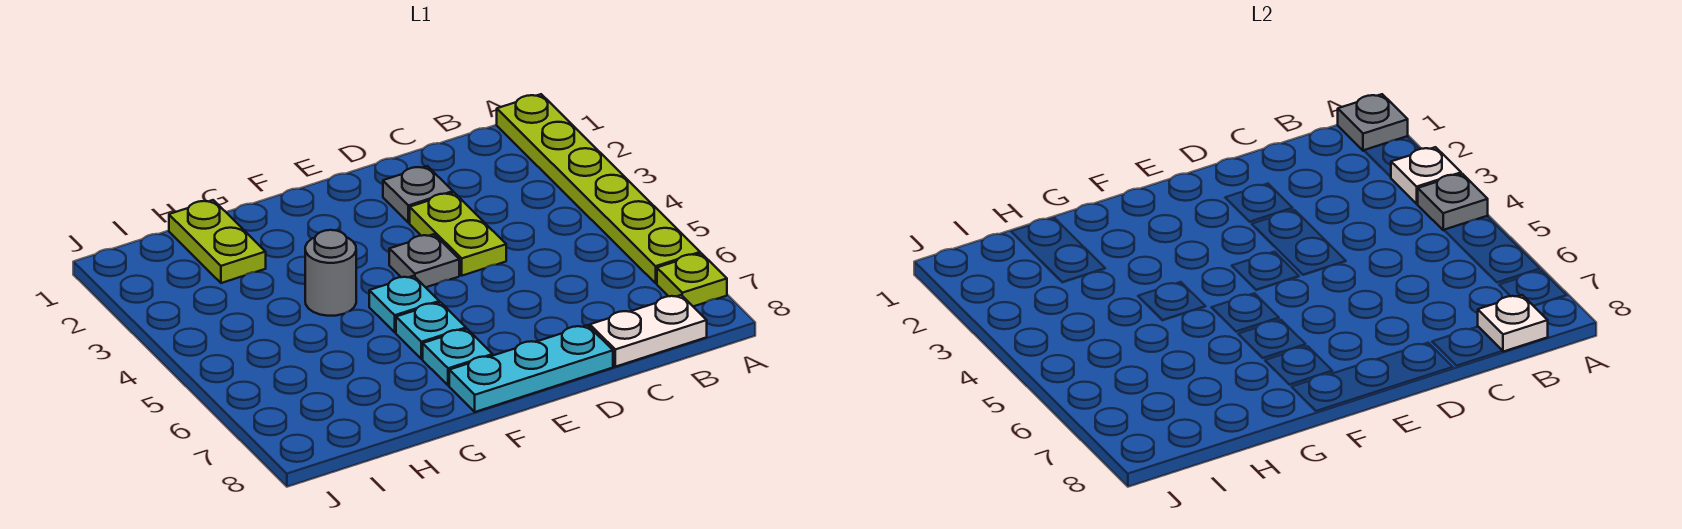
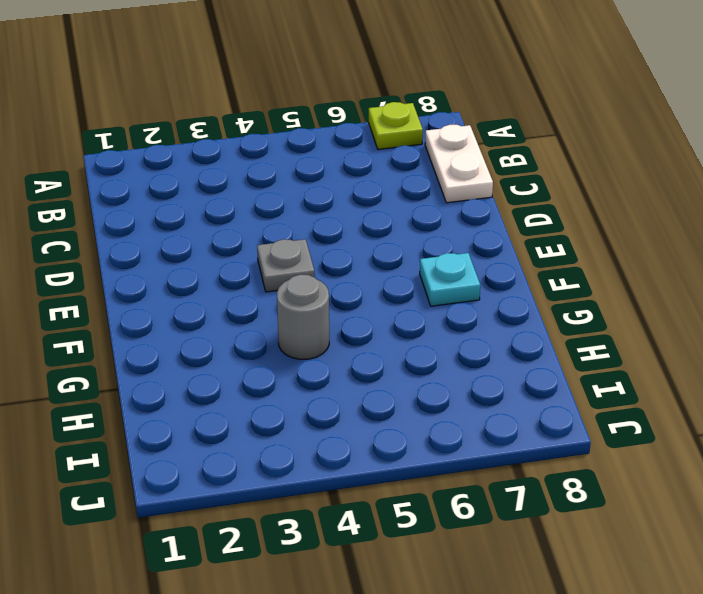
none -> lime plate A1:A6 level 1
none -> grey plate D2 level 1
none -> lime plate D3:D4 level 1

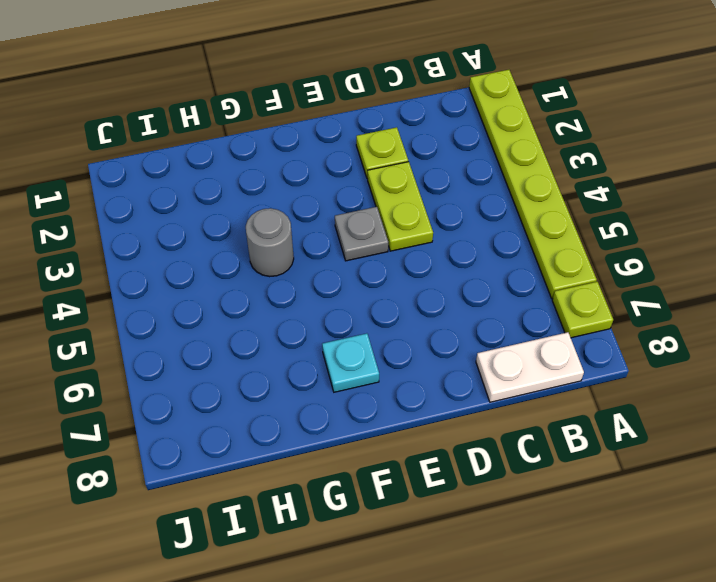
lime plate D2 level 1 -> grey plate D2 level 1
none -> cyan plate D8:F8 level 1
none -> cyan plate F5 level 1
none -> cyan plate F6 level 1

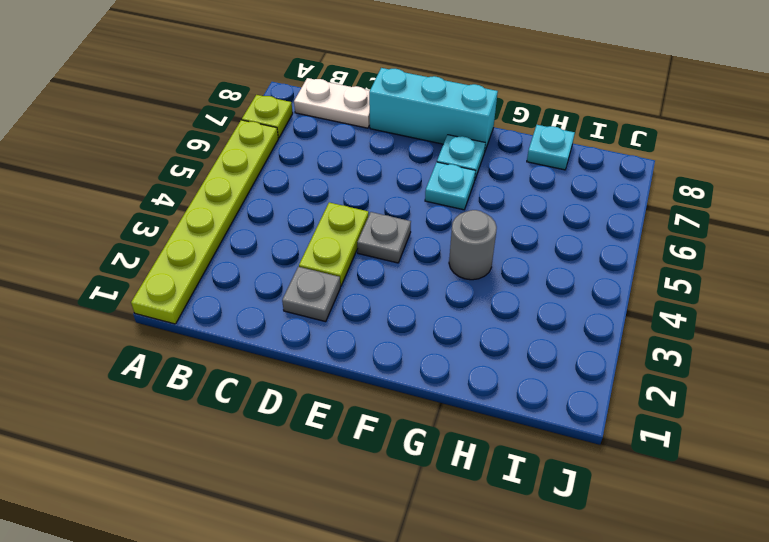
cyan brick D8:F8 level 1 -> cyan plate D8:F8 level 1
cyan plate H8 level 1 -> cyan plate F5 level 1
none -> lime plate H1:H2 level 1
none -> grey plate A1 level 2
none -> white plate A3 level 2

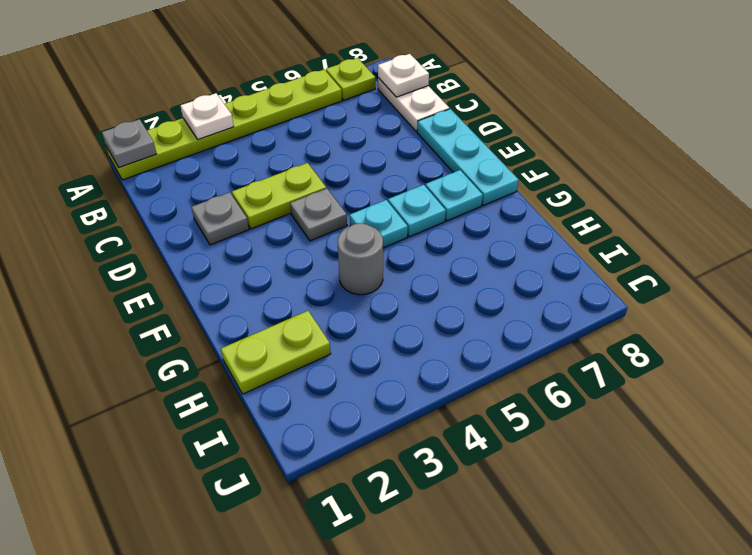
none -> grey plate A4 level 2

